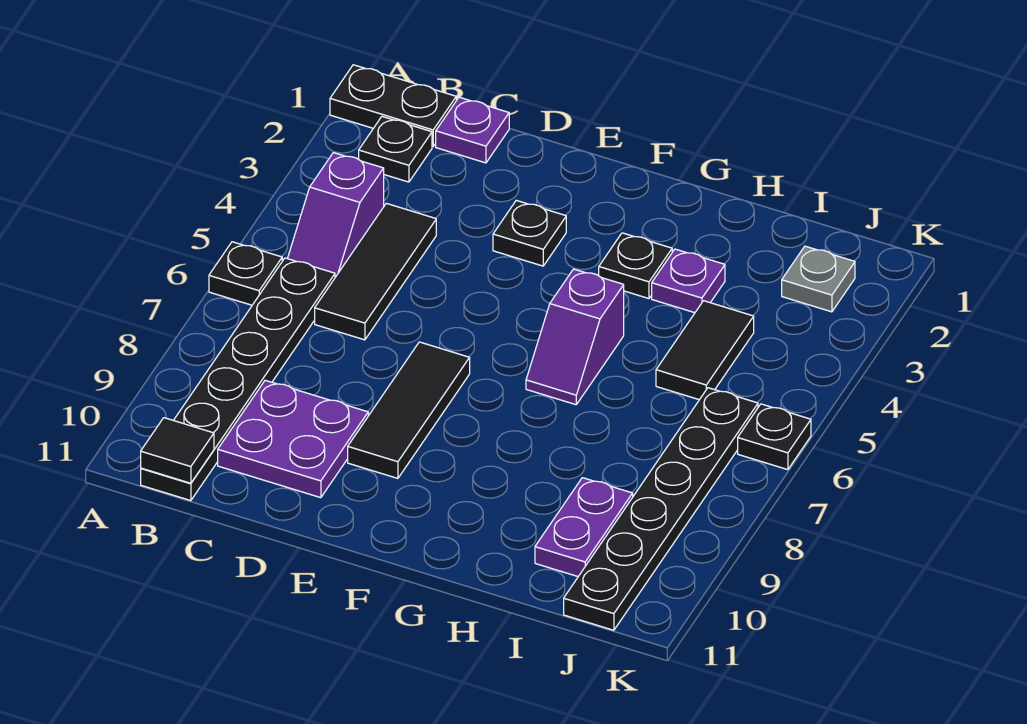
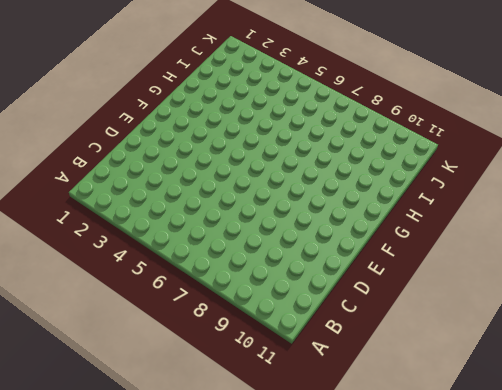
none -> black plate A1:B1 level 1
none -> black plate A6 level 1
none -> black plate B2 level 1

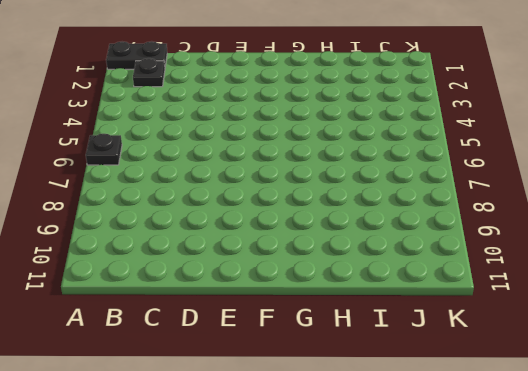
none -> purple slope B4:B5 level 1 top 4
none -> black plate B6:B11 level 1
none -> purple plate C1 level 1

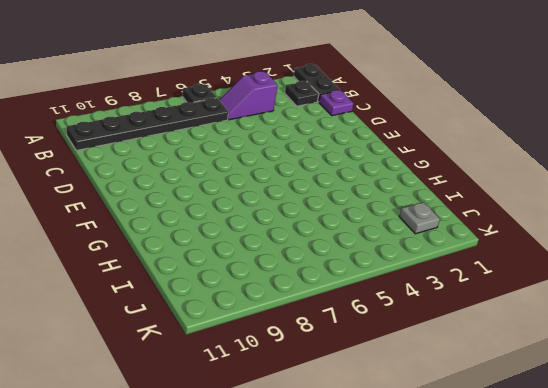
none -> black tile C4:C6 level 1
none -> purple plate C9:D10 level 1
none -> black plate E3 level 1

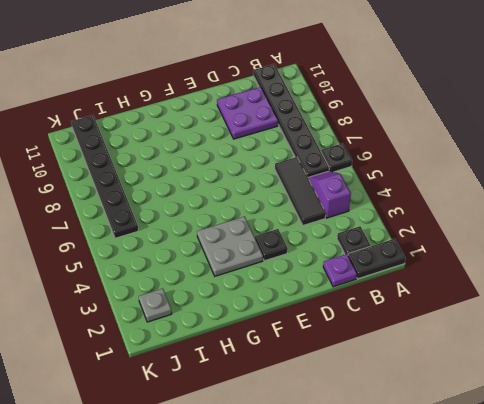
grey plate F3:G4 level 1 -> black plate G3 level 1
none -> black tile E7:E9 level 1
none -> purple slope G5:G6 level 1 top 5
none -> purple plate H3 level 1

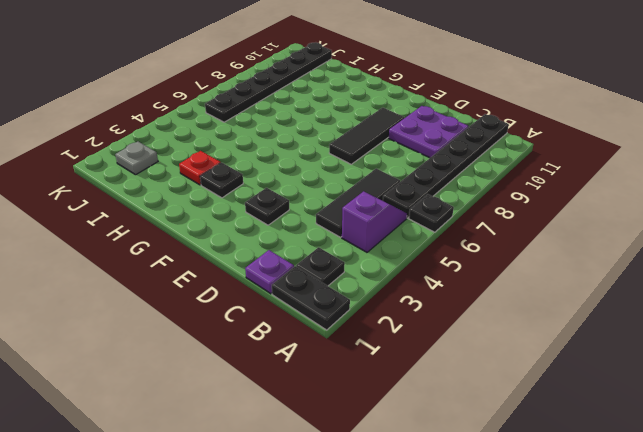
red plate H3 level 1 -> purple plate H3 level 1
none -> purple slope G5:G6 level 1 top 5
none -> black tile I4:I5 level 1
none -> purple plate I9:I10 level 1

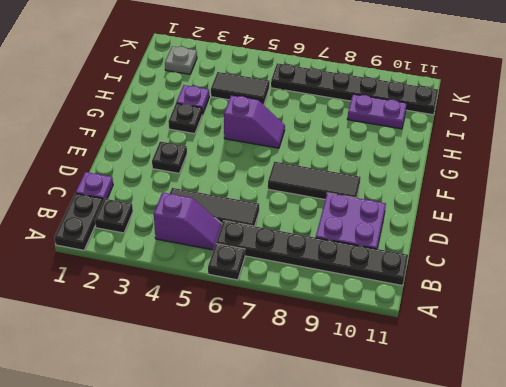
none -> black plate K6 level 1
none -> black tile B11 level 2

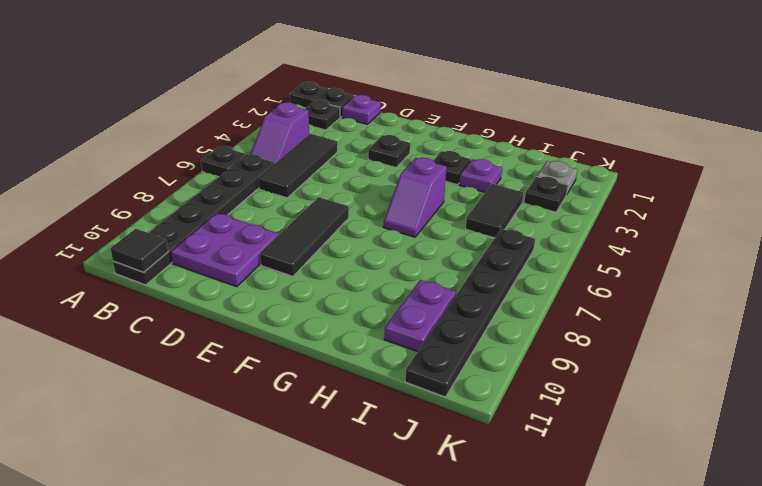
black plate J3 level 1 -> black plate K6 level 1

